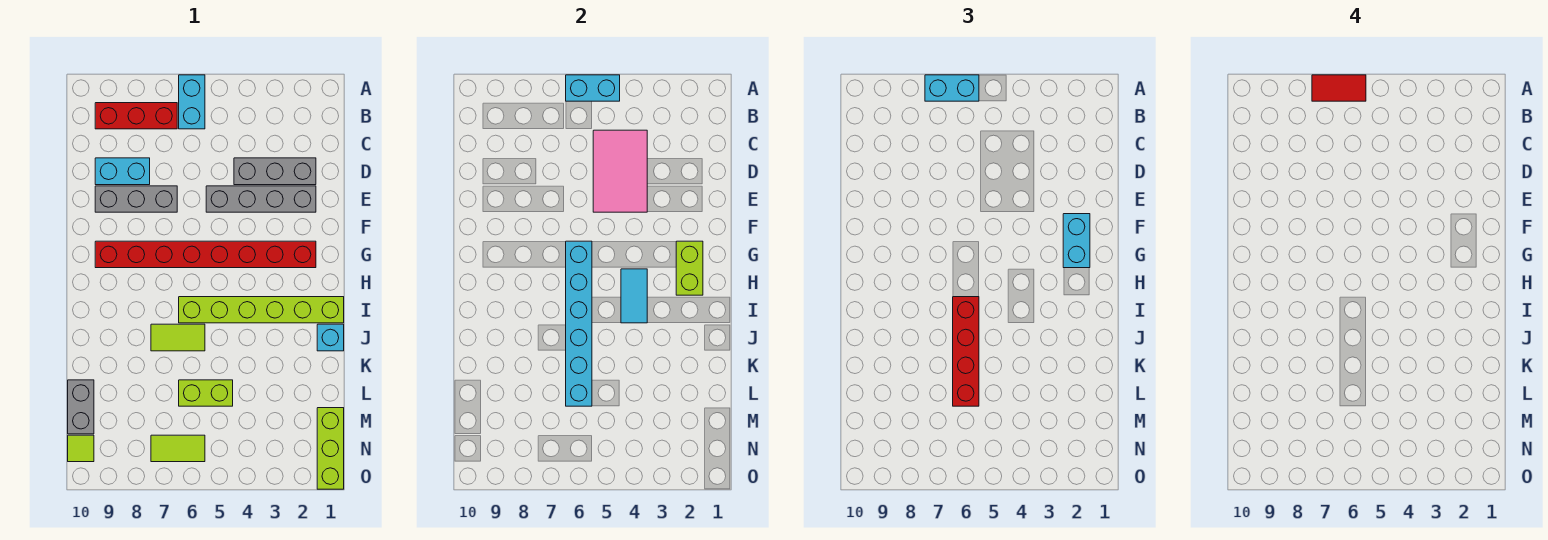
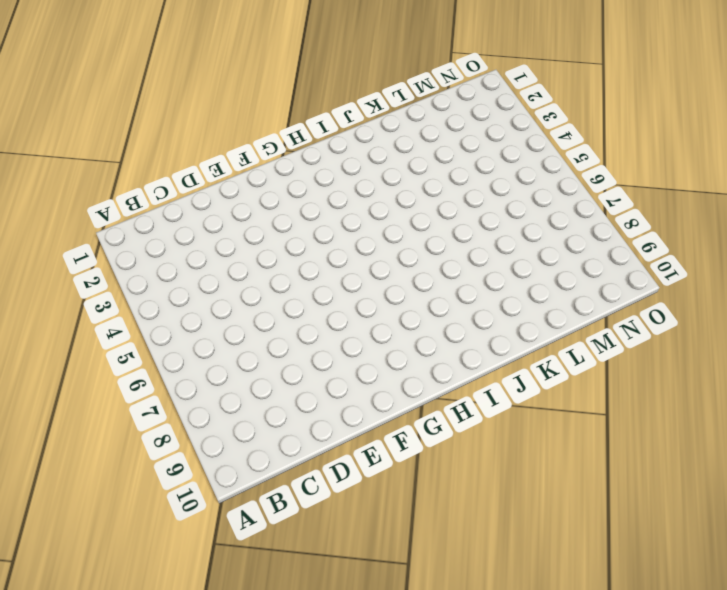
none -> cyan brick A6:B6 level 1
none -> red brick B7:B9 level 1
none -> grey brick D2:D4 level 1

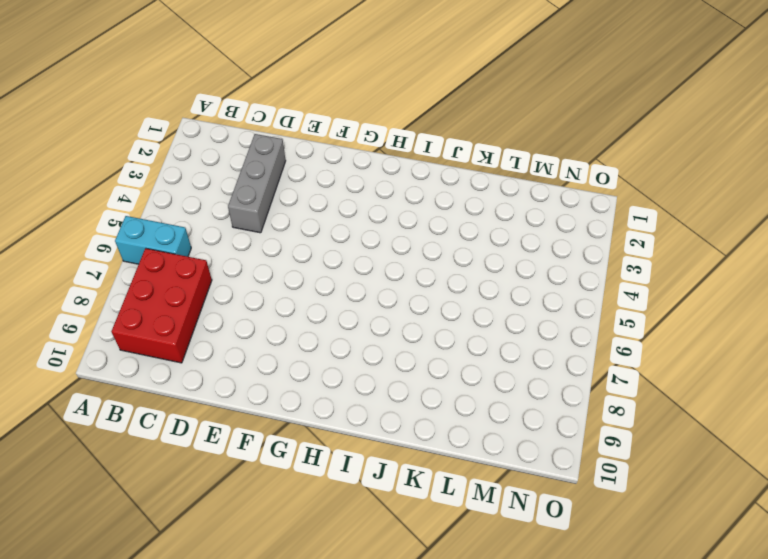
red brick B7:C9 level 1 -> red brick B7:B9 level 1
none -> cyan brick D8:D9 level 1
none -> grey brick E2:E5 level 1
none -> grey brick E7:E9 level 1

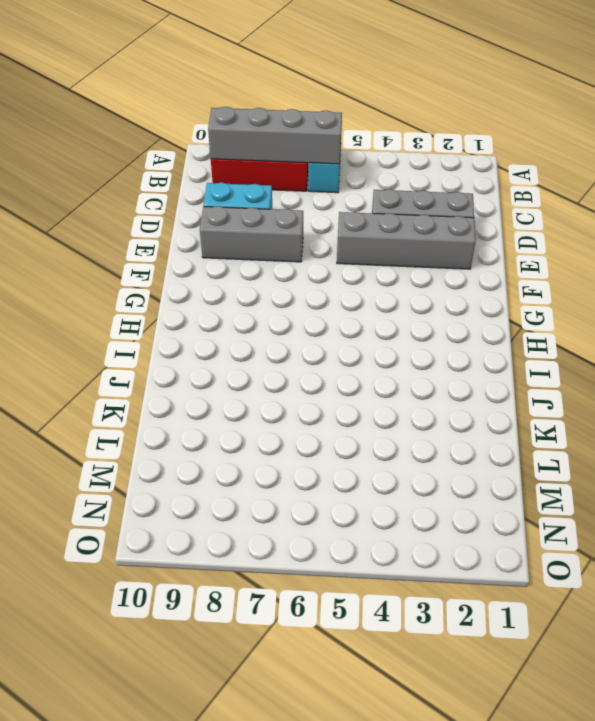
grey brick B6:B9 level 2 -> none
none -> red brick G2:G9 level 1
none -> lime brick I1:I6 level 1
none -> cyan brick J1 level 1

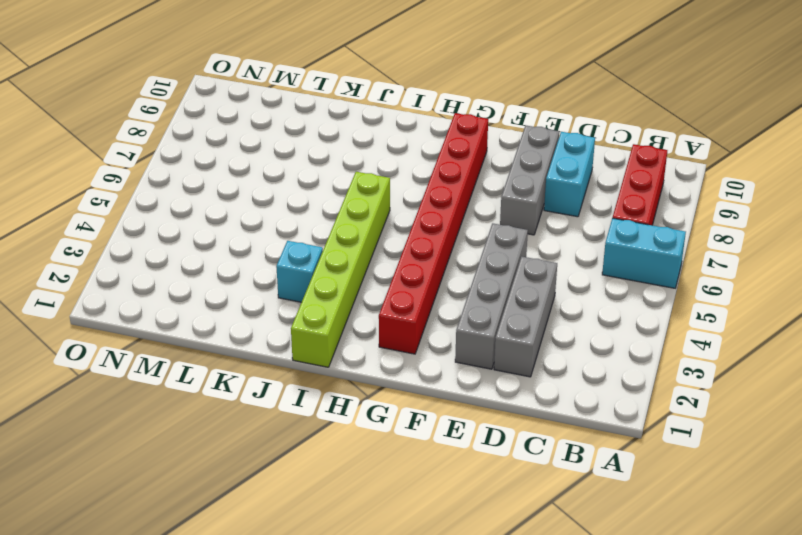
cyan brick J3 level 1 -> cyan brick J1 level 1
none -> lime tile J6:J7 level 1
none -> lime brick L5:L6 level 1
none -> grey brick L10:M10 level 1

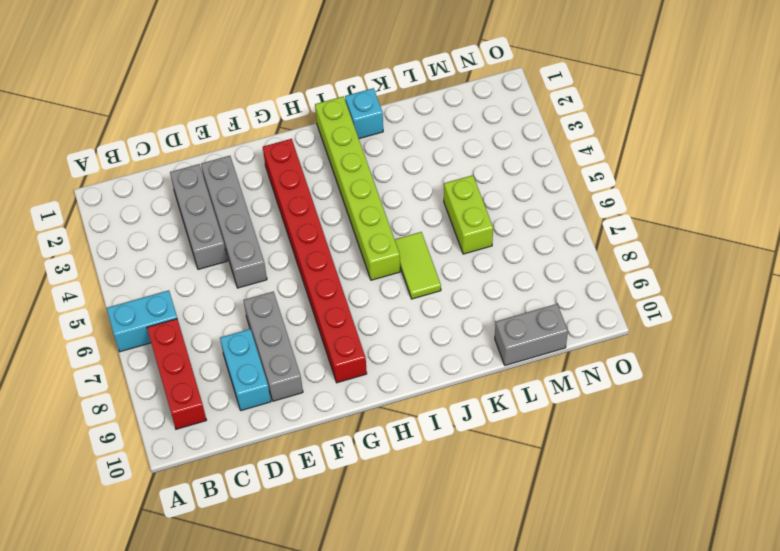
none -> lime brick M1:O1 level 1
none -> lime tile N6:N7 level 1
none -> lime tile N10 level 1

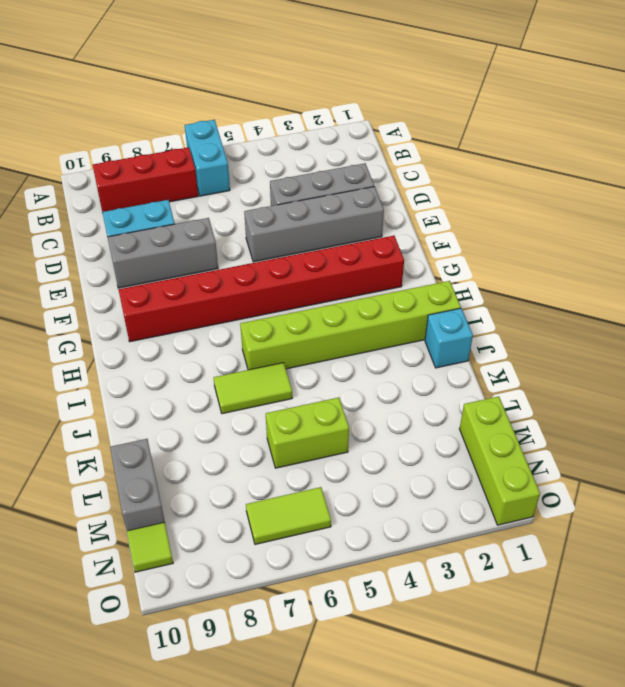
none -> cyan brick A5:A6 level 2
none -> pink tile C4:E5 level 2
none -> lime brick G2:H2 level 2

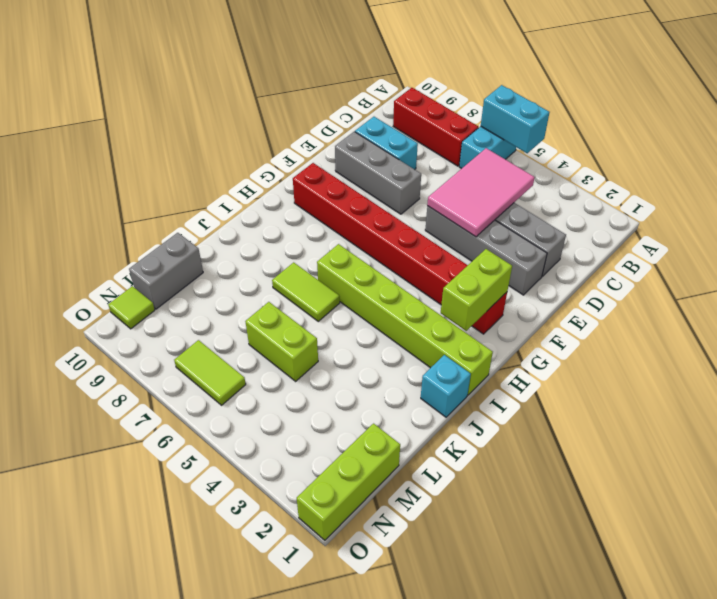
none -> cyan brick G6:L6 level 2
none -> cyan tile H4:I4 level 2
none -> cyan brick A6:A7 level 3

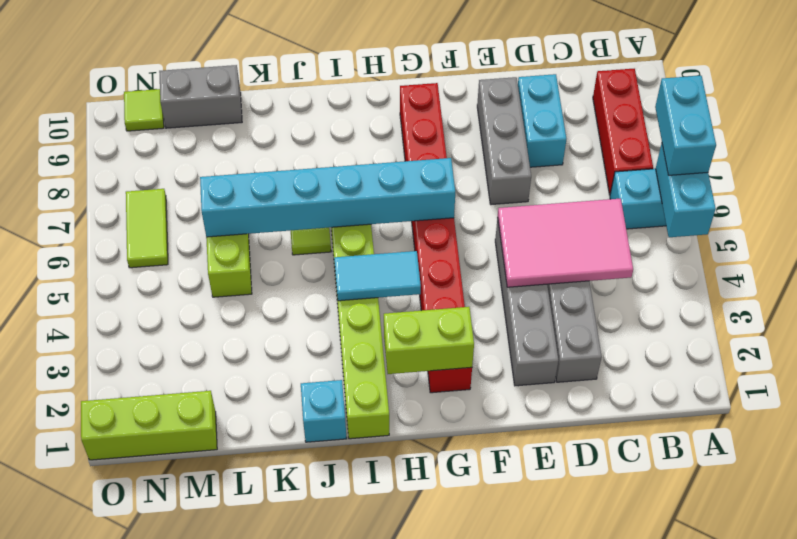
none -> cyan brick F2:G2 level 3
none -> red brick I6:L6 level 3
none -> red tile A6:A7 level 4

